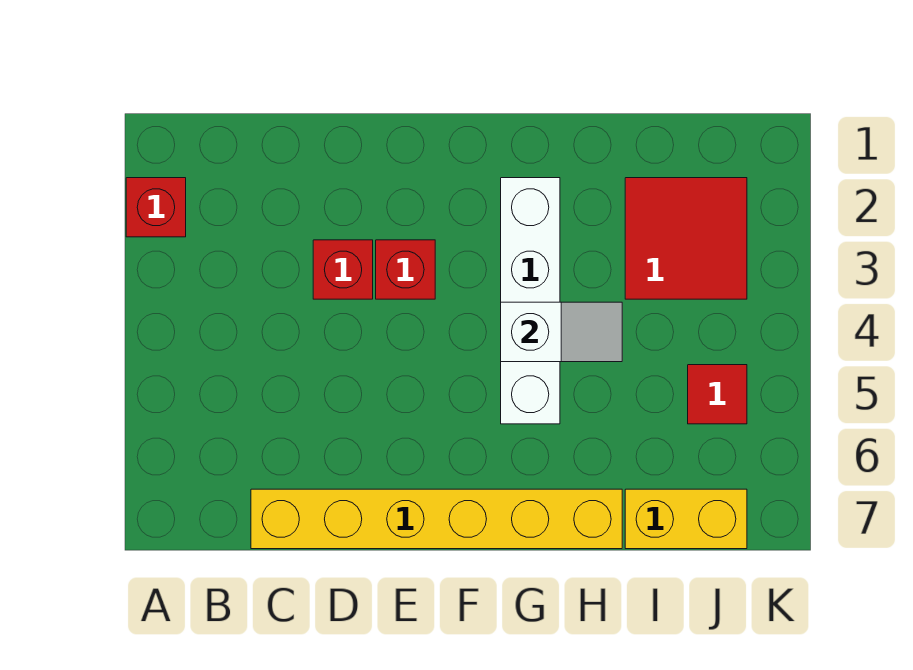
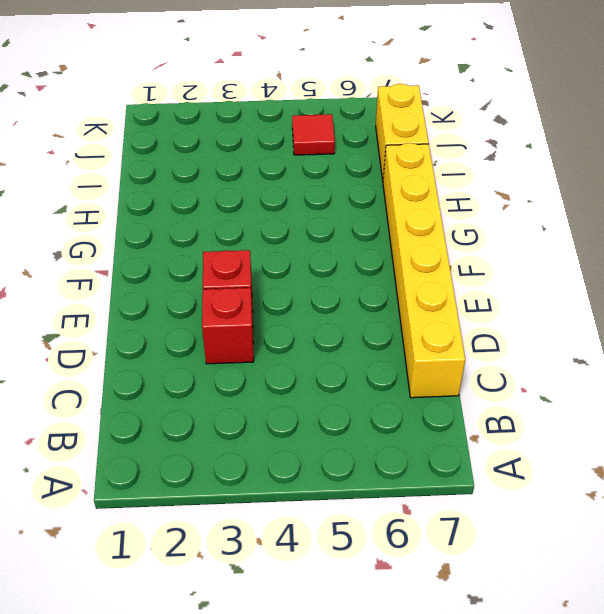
none -> red brick A2 level 1
none -> white brick G2:G5 level 1

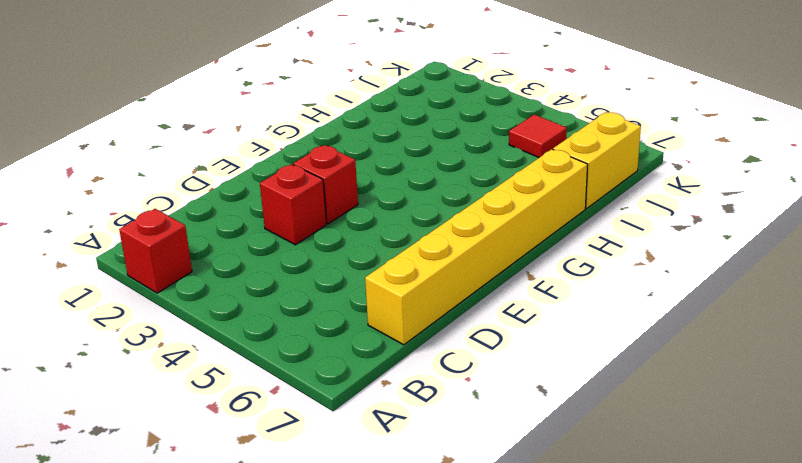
none -> white brick G2:G5 level 1
none -> red tile I2:J3 level 1

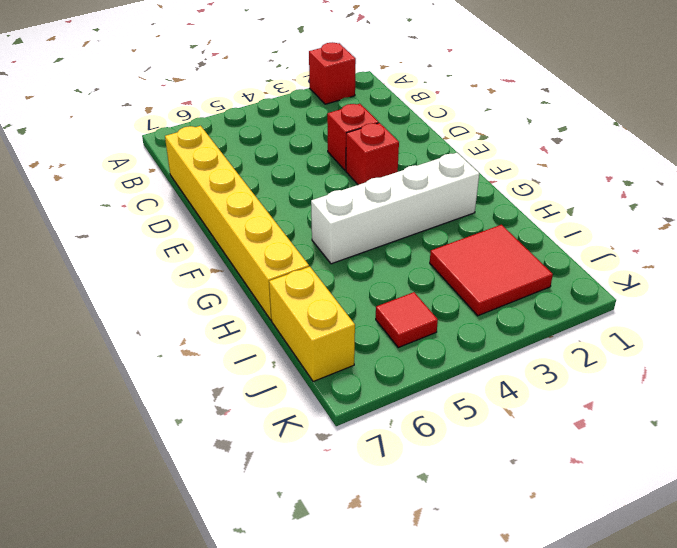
none -> white slope G4:H4 level 2 top G

